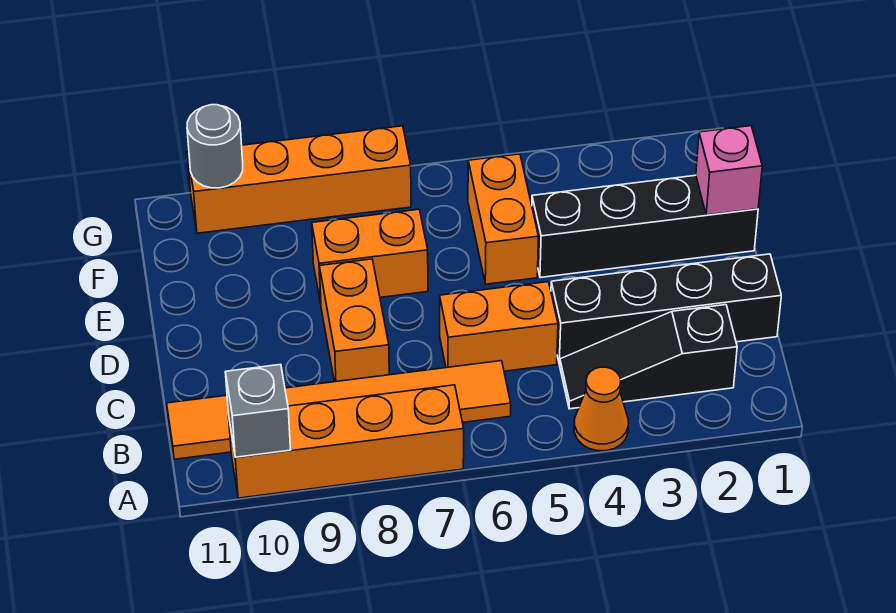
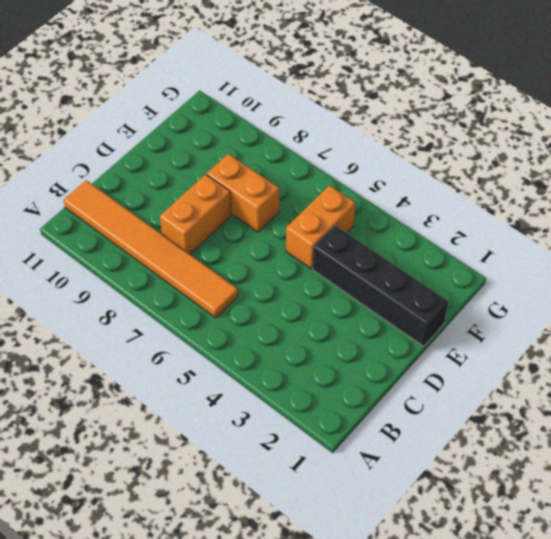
none -> orange cone A4 level 1
none -> orange brick A7:A10 level 1
none -> black slope B2:B4 level 1 top 2

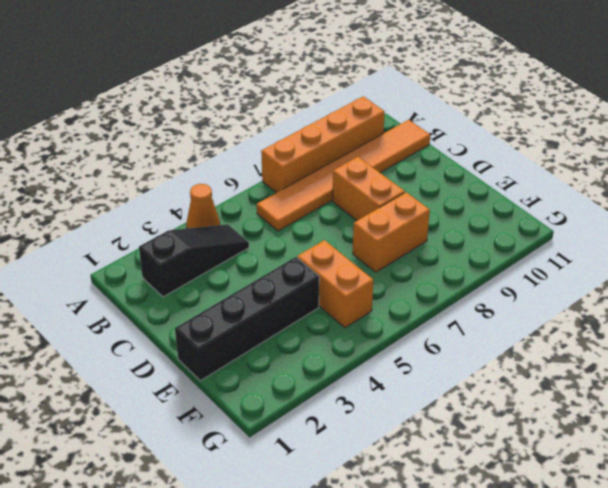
none -> black brick C1:C4 level 1
none -> orange brick C5:C6 level 1
none -> orange brick G7:G10 level 1

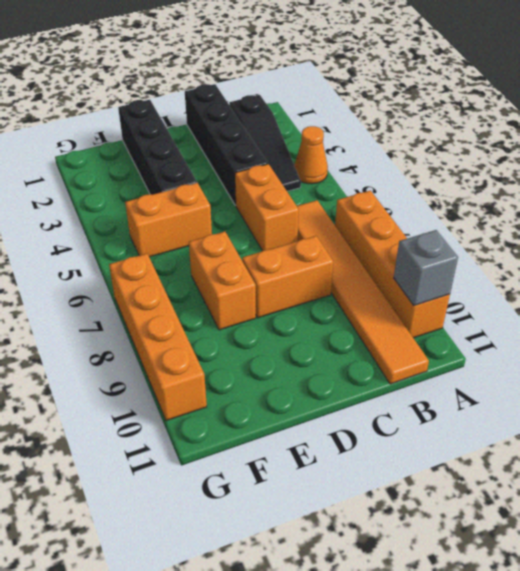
none -> pink brick E1 level 2
none -> grey round brick G10 level 2

